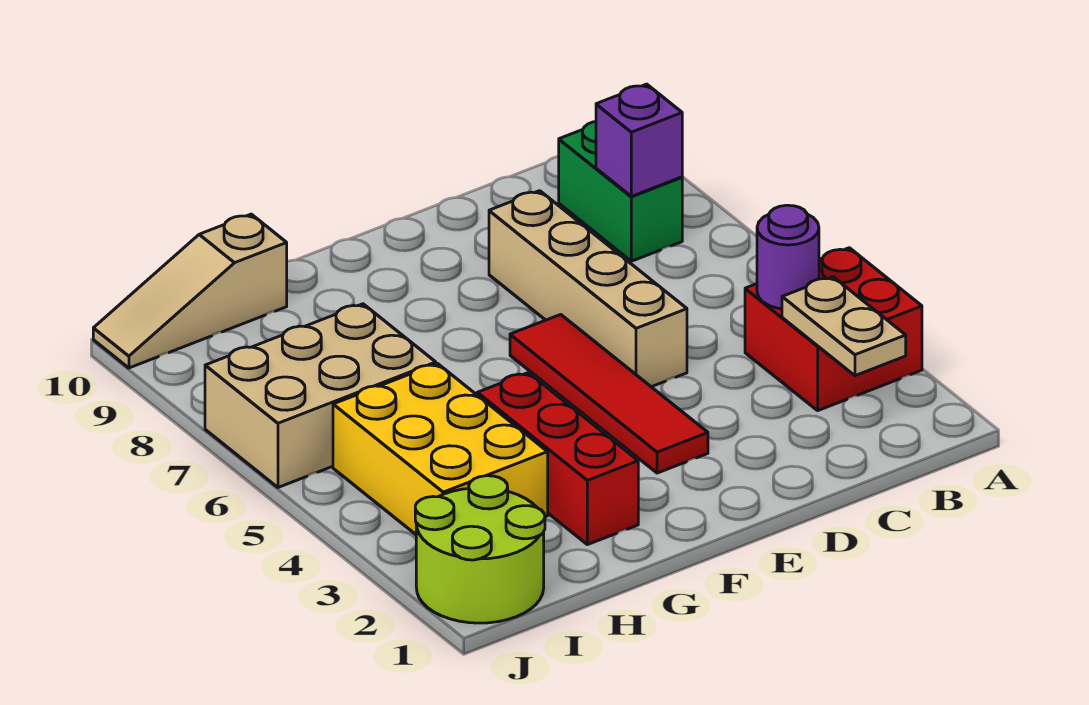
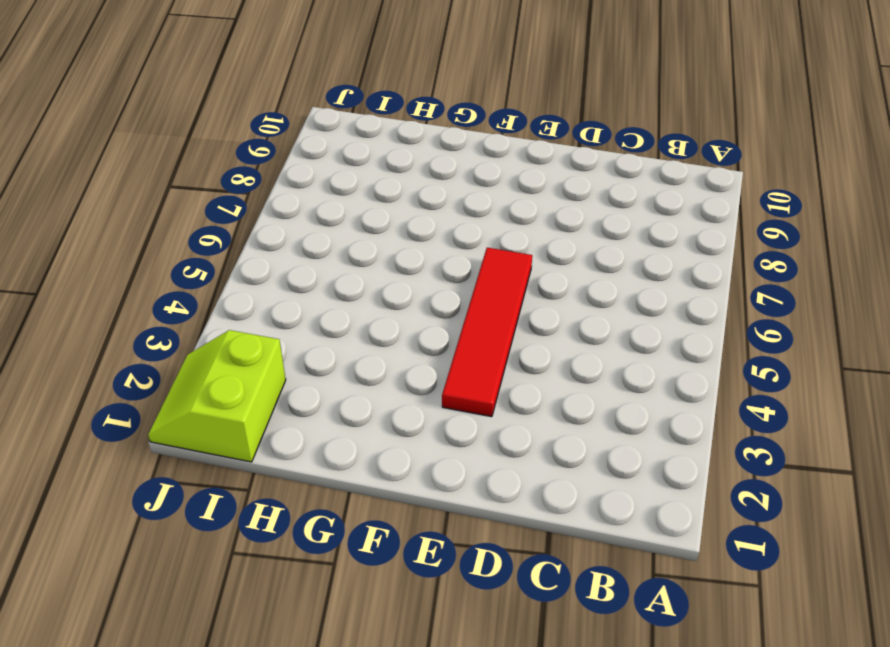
lime slope I1:J2 level 1 top I -> lime round brick I1:J2 level 1
none -> red brick A3:B4 level 1
none -> green brick B8:B9 level 1
none -> tan brick D5:D8 level 1

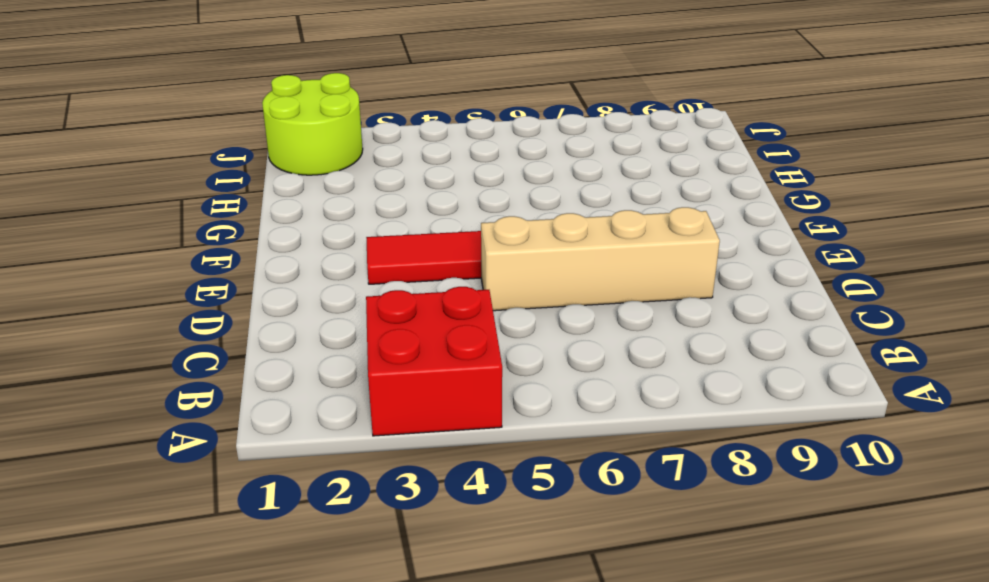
none -> green brick B8:B9 level 1
none -> red brick G2:G4 level 1
none -> yellow brick H3:I5 level 1

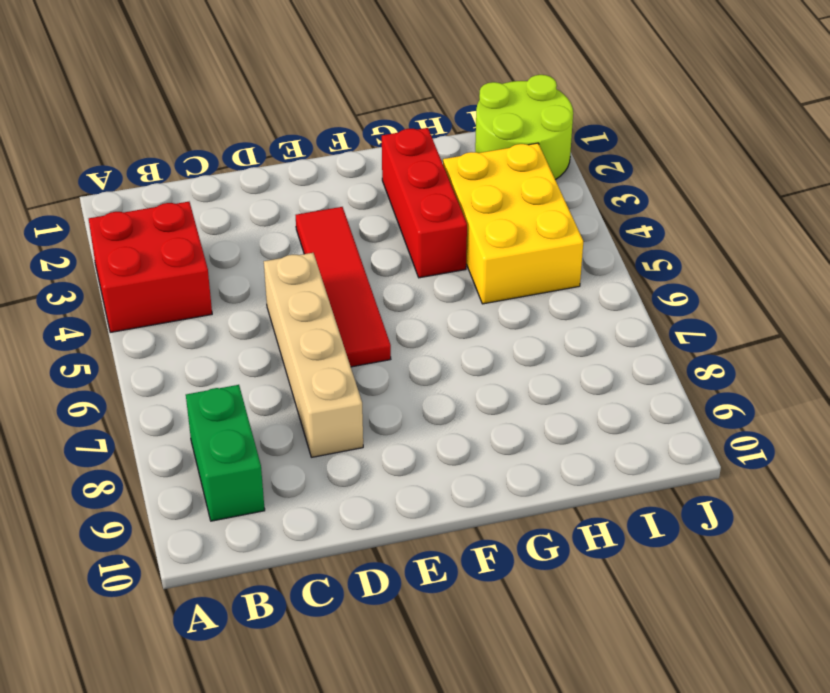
none -> tan brick H6:J7 level 1
none -> tan slope H10:J10 level 1 top H
none -> tan plate B2:B3 level 2

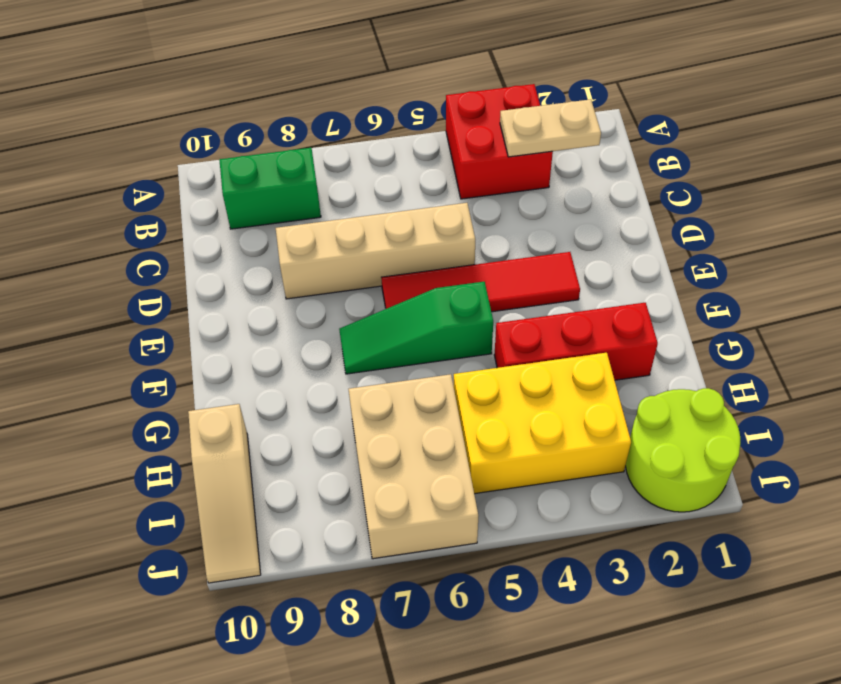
green slope F5:F7 level 1 top 5 -> none
none -> purple round brick B4 level 2
none -> purple brick B8 level 2

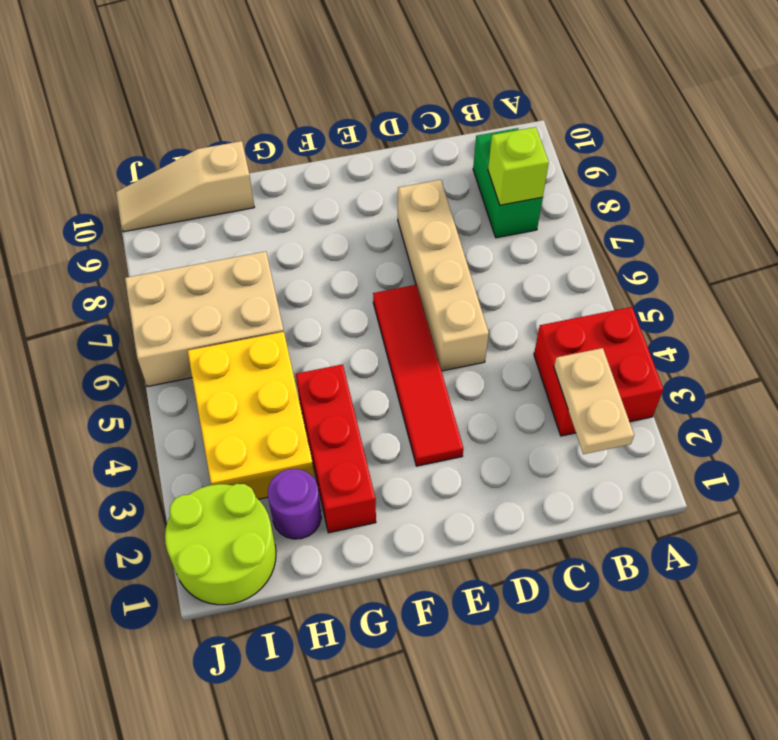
lime brick B8 level 2 -> purple brick B8 level 2
purple round brick H2 level 1 -> purple round brick B4 level 2

